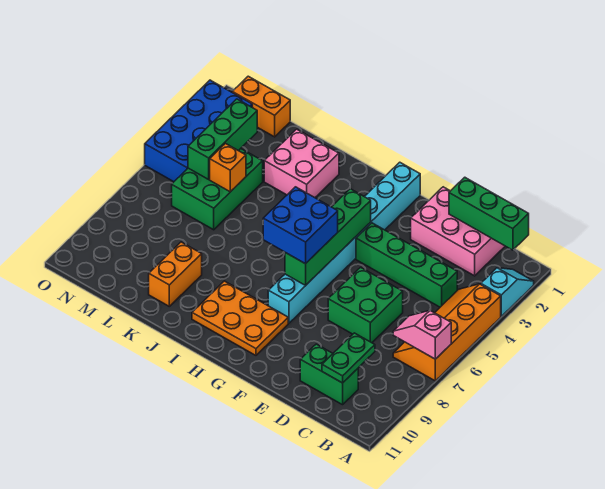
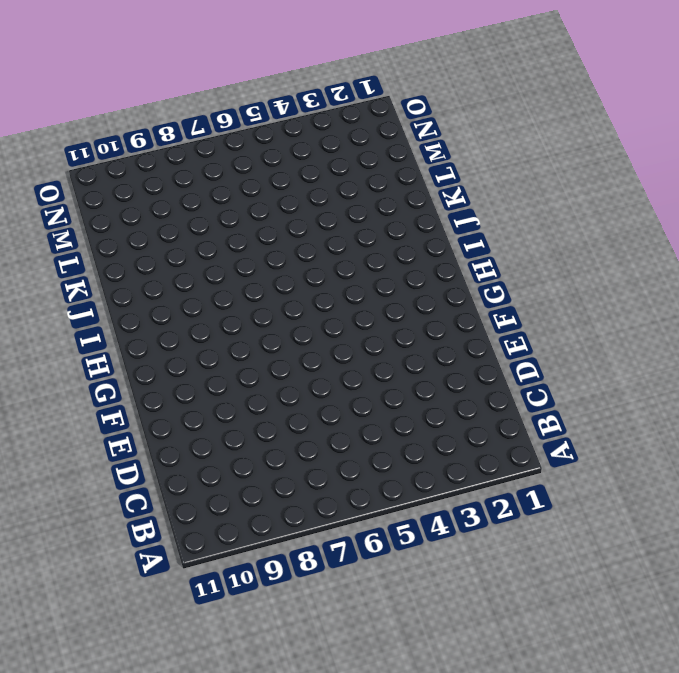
none -> cyan slope A2:A3 level 1 top 3
none -> orange slope A4:B7 level 1 top A
none -> pink brick C1:E2 level 1

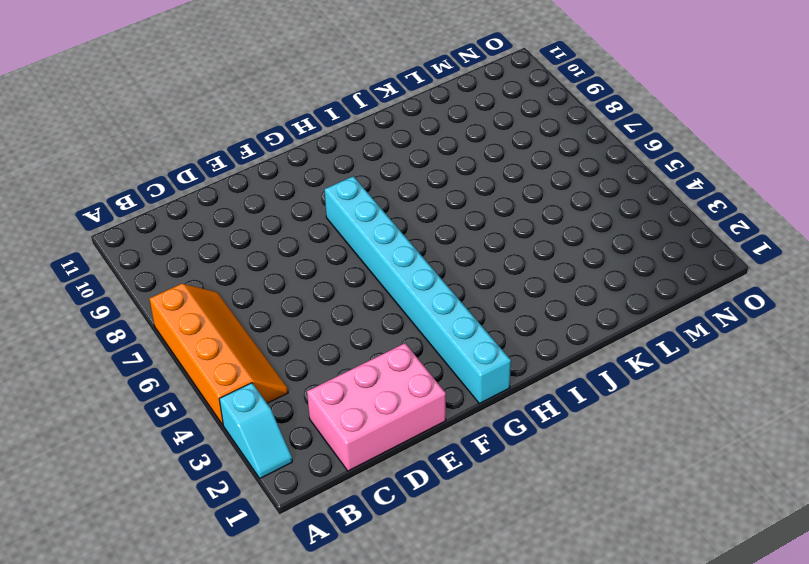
none -> green brick C4:F4 level 1
none -> green brick C10:D10 level 1
none -> green brick D6:E7 level 1

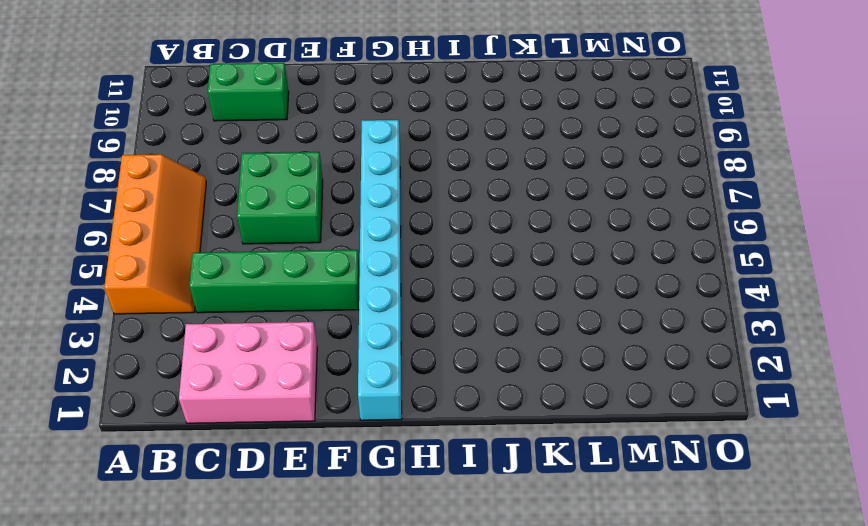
none -> cyan slope A2:A3 level 1 top 3
none -> orange plate G9:I10 level 1
none -> pink brick J2:K3 level 1

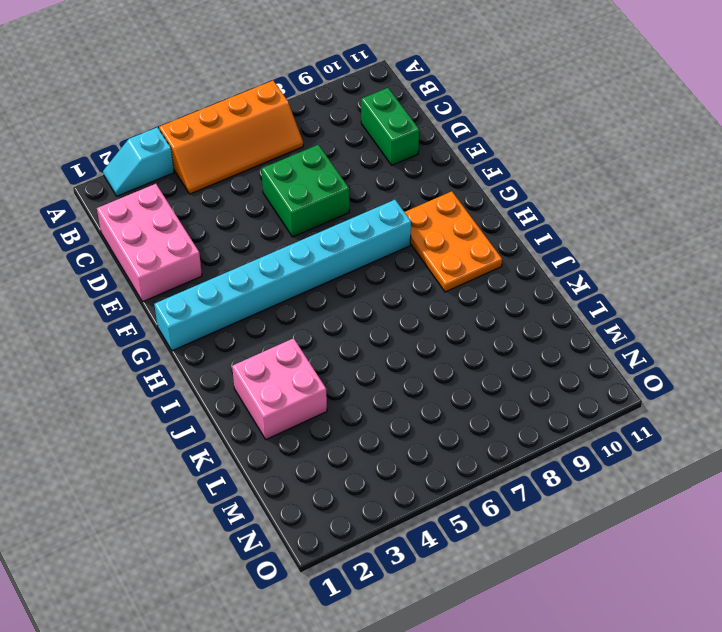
none -> green brick C4:F4 level 1
none -> orange brick K9:K10 level 1
none -> green brick L4:M6 level 1

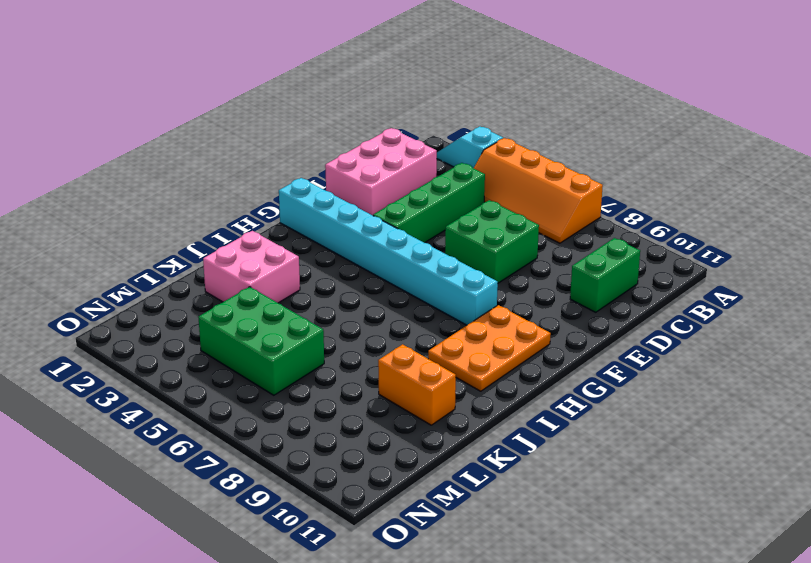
none -> orange brick M1:N1 level 1
none -> blue brick N2:O5 level 1
none -> pink slope A7:B7 level 2 top A

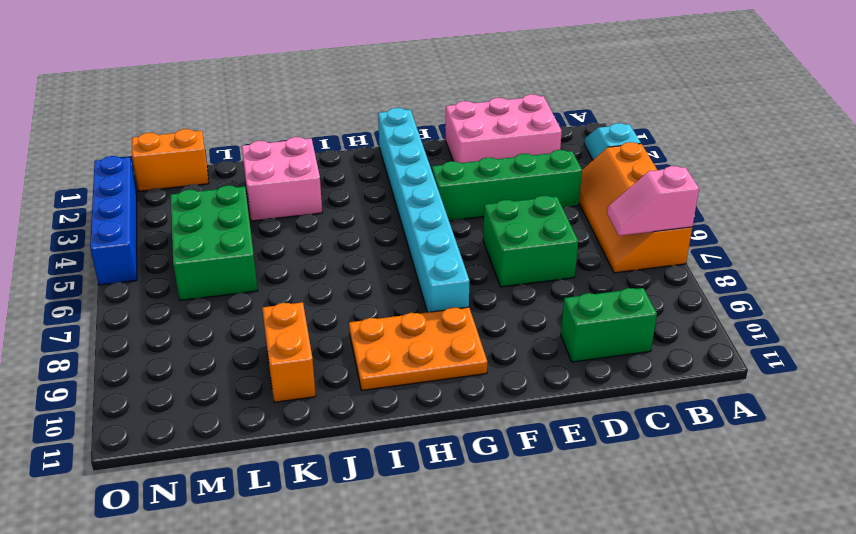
blue brick O2:O5 level 1 -> blue brick N2:O5 level 1
none -> green brick B1:D1 level 2
none -> green plate C9:C10 level 2
none -> green brick G4:G7 level 2

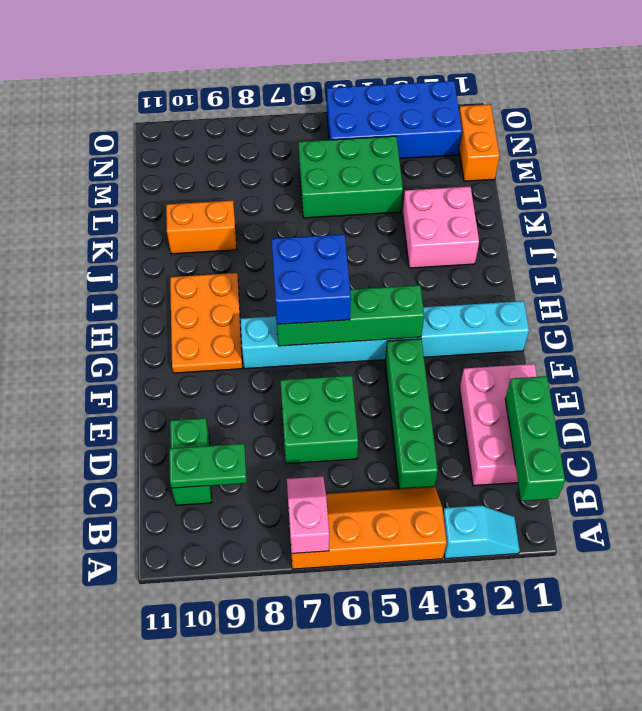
none -> orange brick L5 level 2
none -> green brick M3:M5 level 2

